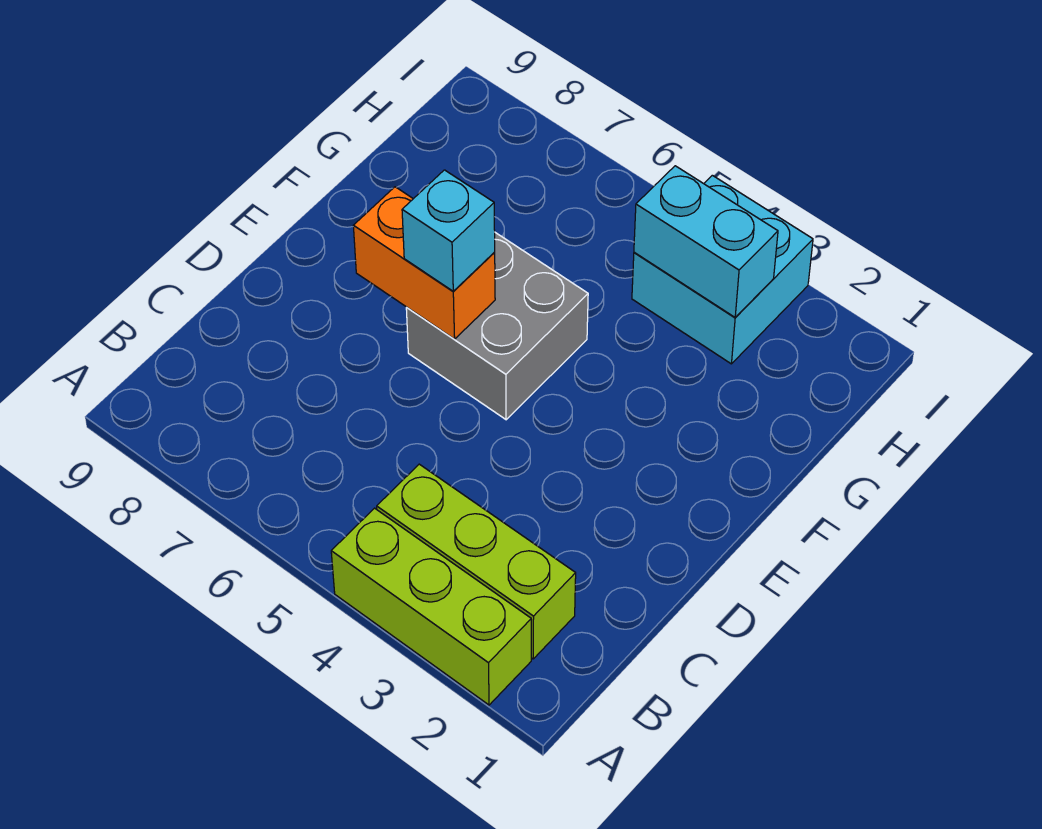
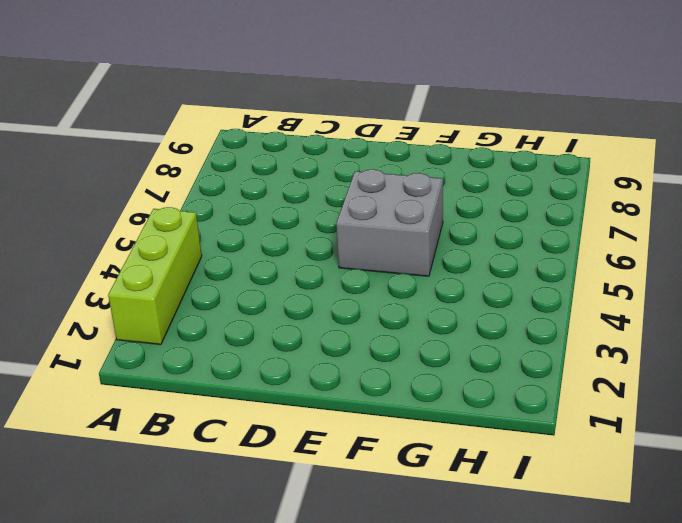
none -> lime brick B2:B4 level 1
none -> cyan brick H3:I4 level 1

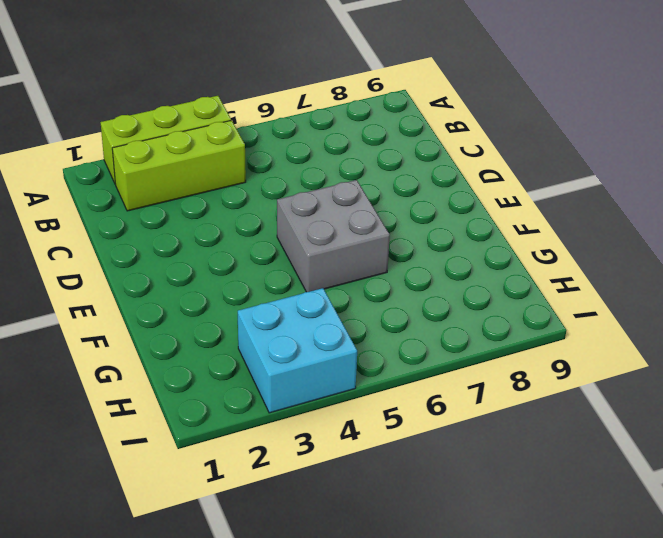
none -> orange brick E6:E7 level 2
none -> cyan brick H3:H4 level 2

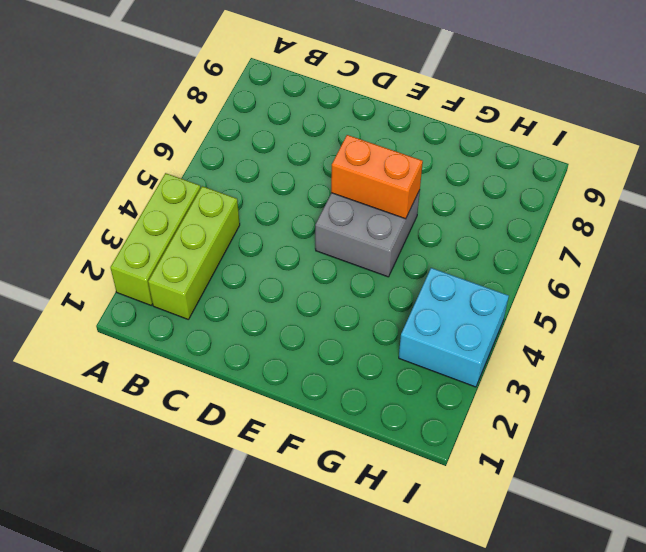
orange brick E6:F6 level 2 -> orange brick E6:E7 level 2
none -> cyan brick H3:H4 level 2
none -> cyan brick E6 level 3

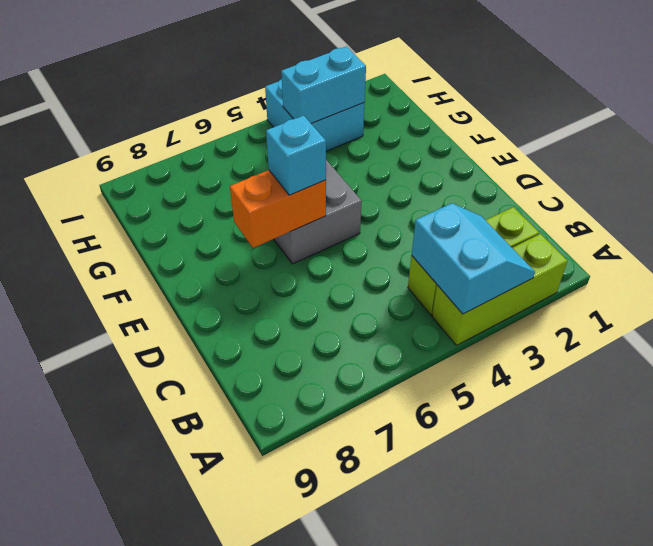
cyan slope A3:B4 level 2 top 4 -> none

